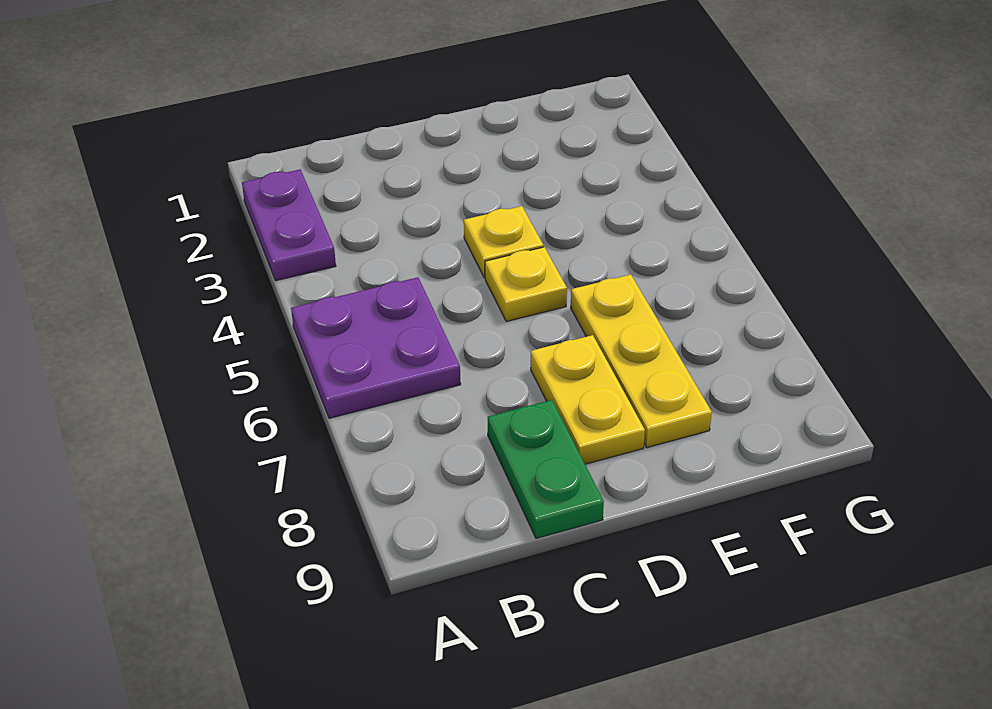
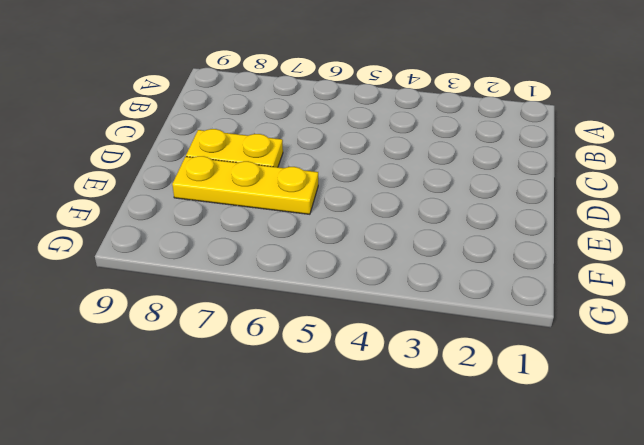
none -> purple plate A2:A3 level 1
none -> purple plate A5:B6 level 1

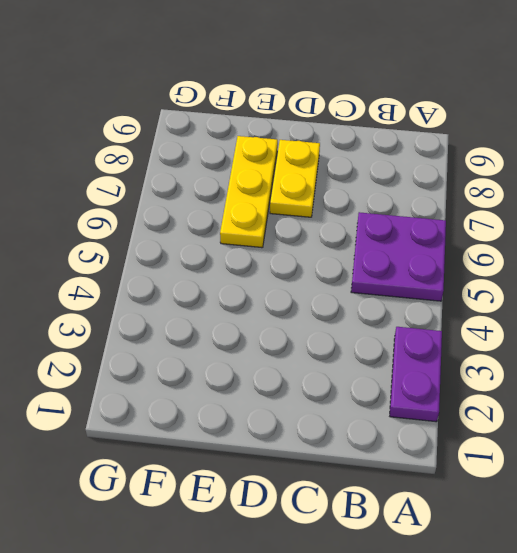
none -> green plate C8:C9 level 1
none -> yellow plate D4 level 1

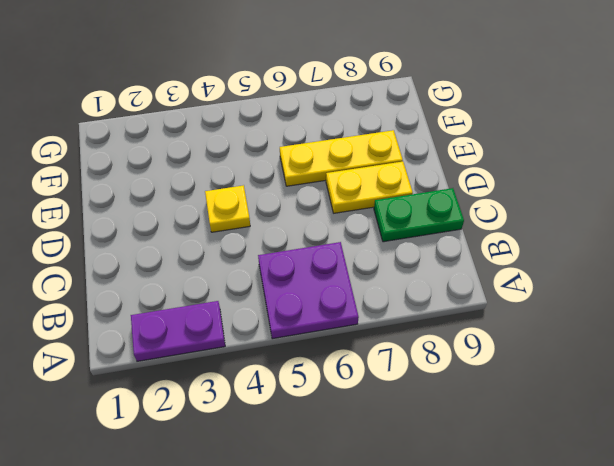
none -> yellow plate D5 level 1

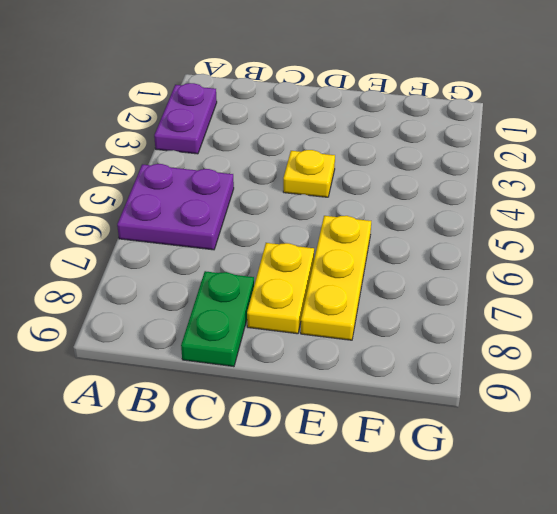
none -> yellow plate D5 level 1

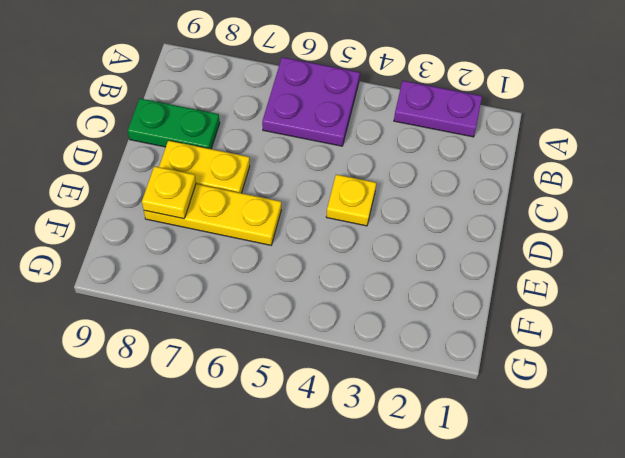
yellow plate E8 level 2 -> yellow plate D5 level 1

